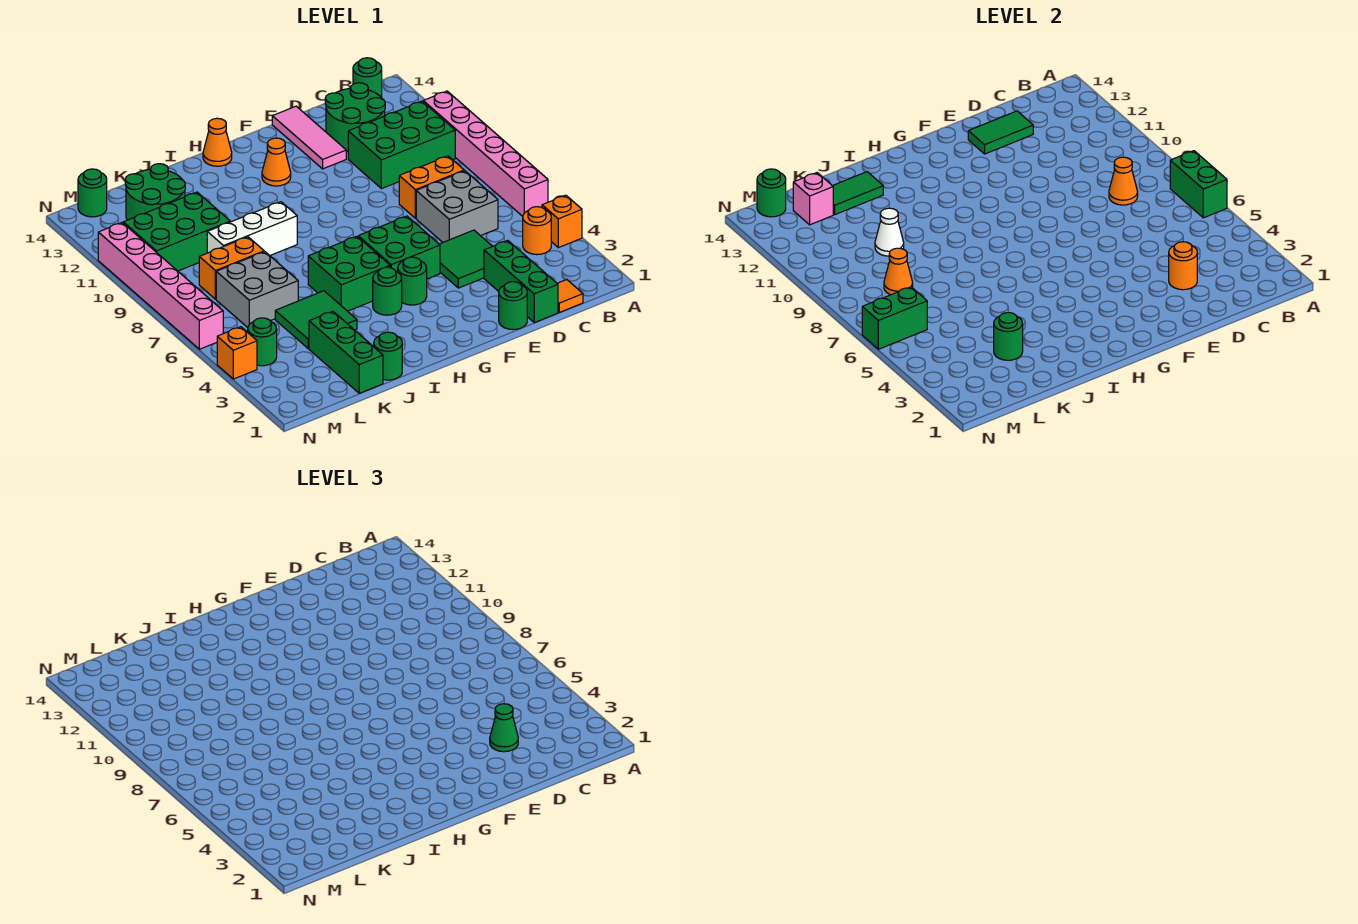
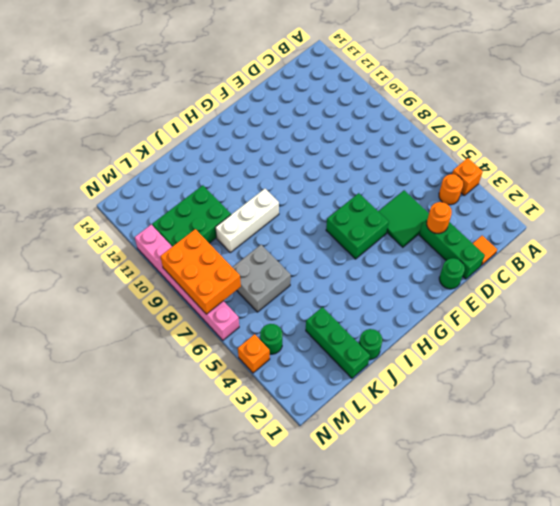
orange brick M7:N9 level 2 -> none
none -> pink brick A6:A11 level 1
none -> green brick B10:D11 level 1
none -> green round brick B14 level 1
none -> grey brick C6:D7 level 1

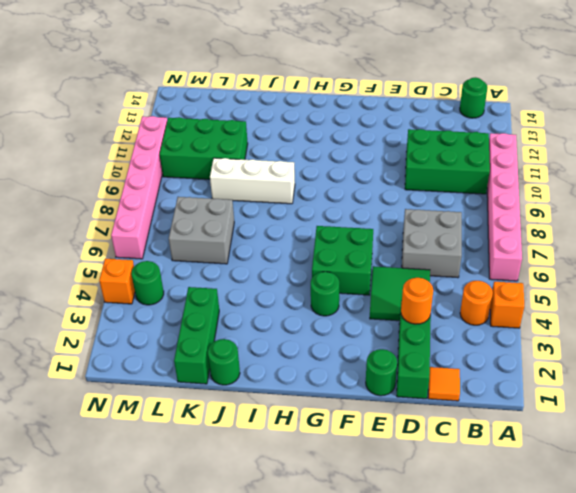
none -> orange brick C8:D8 level 1
none -> green round brick C12:D13 level 1
none -> pink tile E12:E14 level 1
none -> orange cone G12 level 1

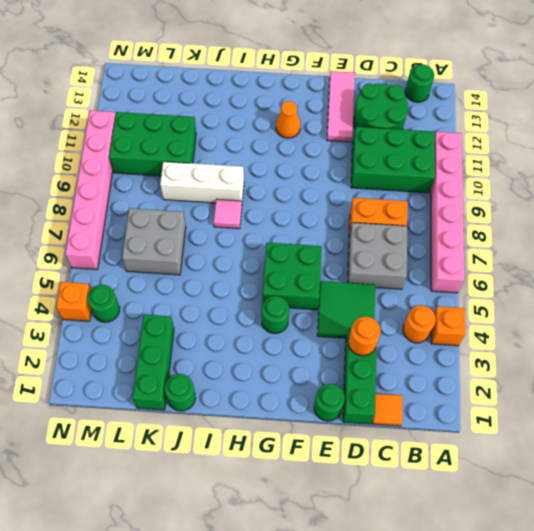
pink tile I8 level 1 -> none
none -> green round brick H4 level 1
none -> green brick H5:I6 level 1
none -> orange cone H14 level 1
none -> green tile J4:K5 level 1

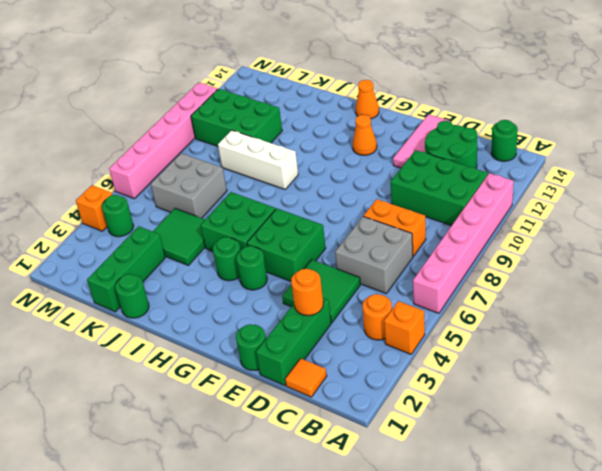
none -> orange brick K8:L8 level 1
none -> green round brick K12:L13 level 1
none -> green round brick M14 level 1
none -> green brick A6:A7 level 2

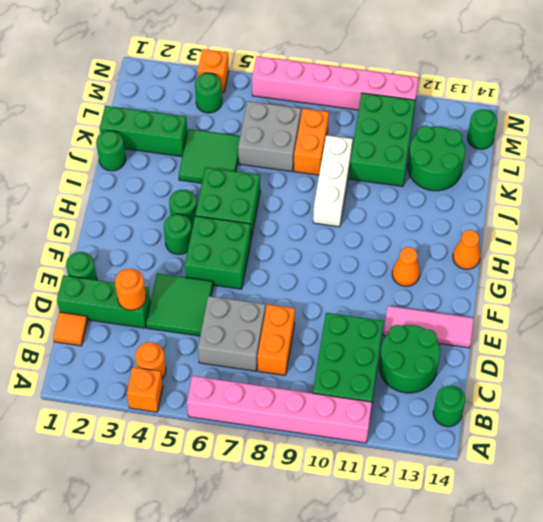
none -> green brick A6:A7 level 2
none -> orange cone C8 level 2
none -> green tile D13:E13 level 2
none -> green tile J13:K13 level 2

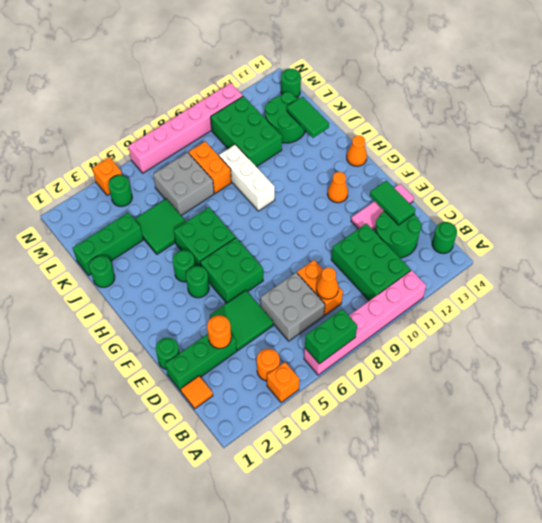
none -> green round brick K3 level 2
none -> white cone K10 level 2
none -> orange cone L8 level 2
none -> pink brick L13 level 2

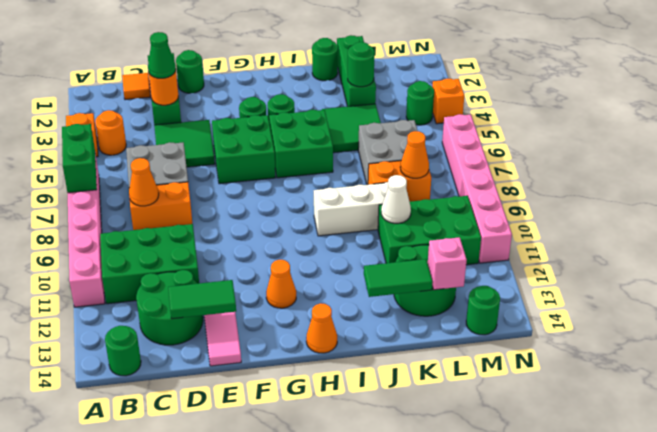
none -> green brick M6:N6 level 2
none -> green round brick M14 level 2

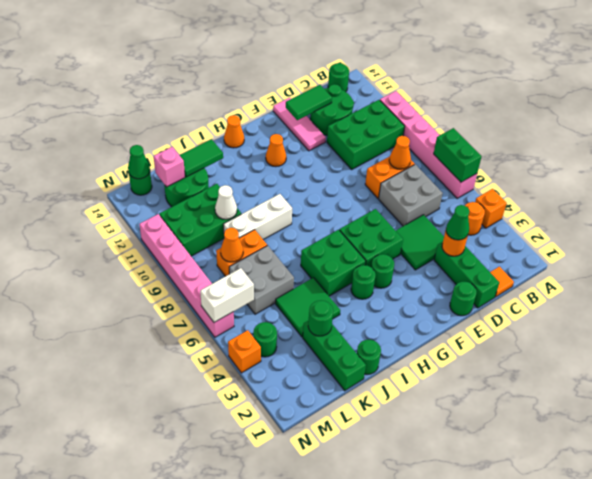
white brick M6:N6 level 2 -> green brick M6:N6 level 2
green cone M14 level 2 -> green round brick M14 level 2

